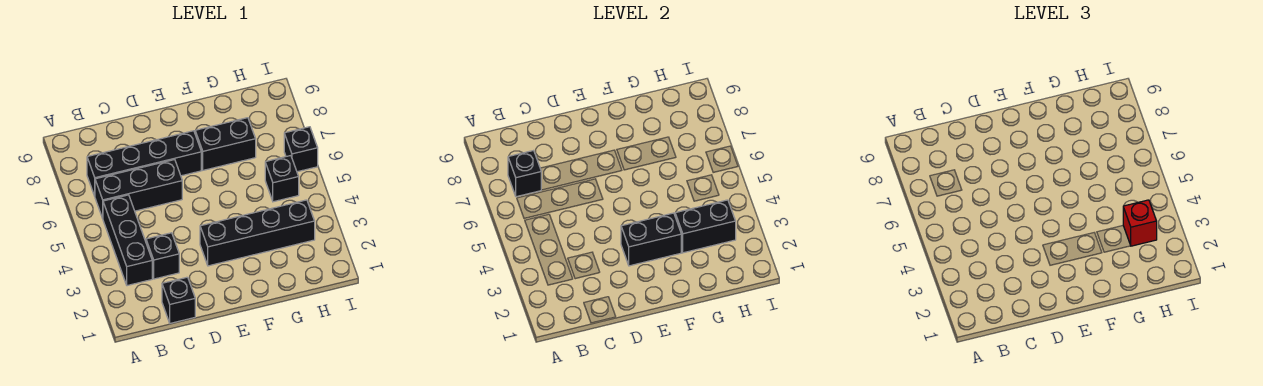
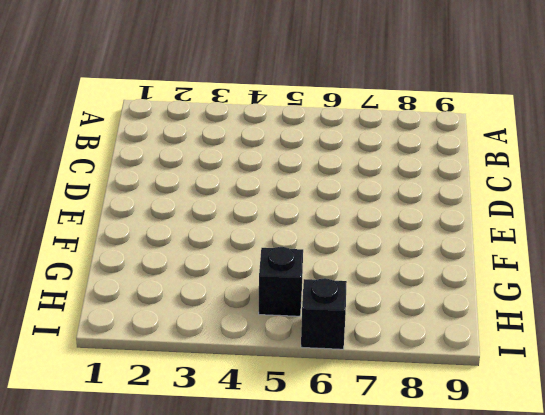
none -> black brick B3:B5 level 1
none -> black brick B6:D6 level 1
none -> black brick B7:E7 level 1

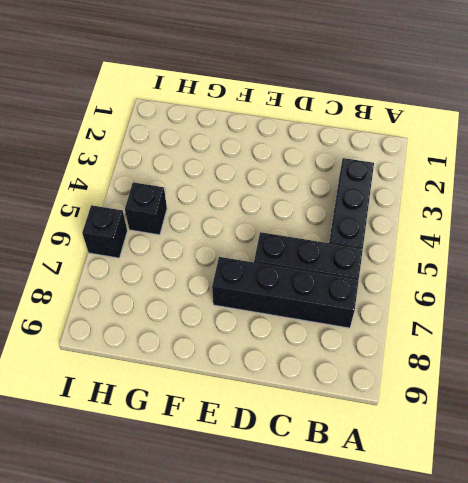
none -> black brick C1 level 1
none -> black brick C3 level 1
none -> black brick E3:H3 level 1

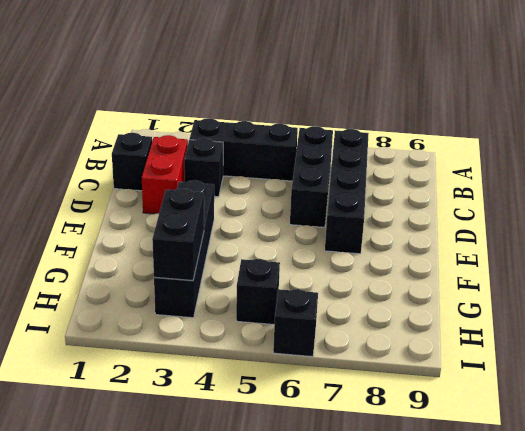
red brick C2:D2 level 1 -> none
none -> black brick F7:G7 level 1
none -> black brick B7 level 2
none -> black brick E3:F3 level 2

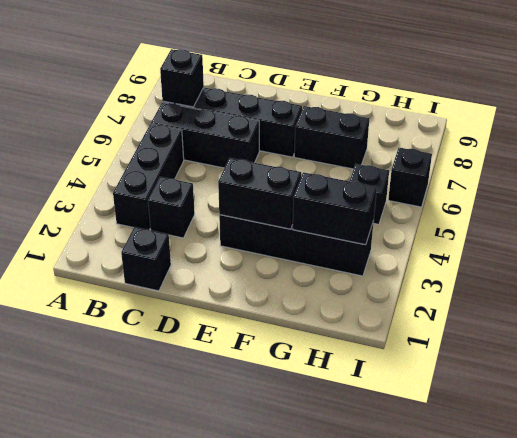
none -> red brick H3 level 3

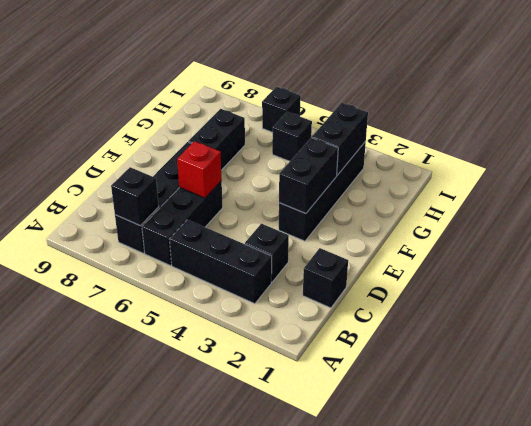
red brick D6 level 2 -> red brick H3 level 3

